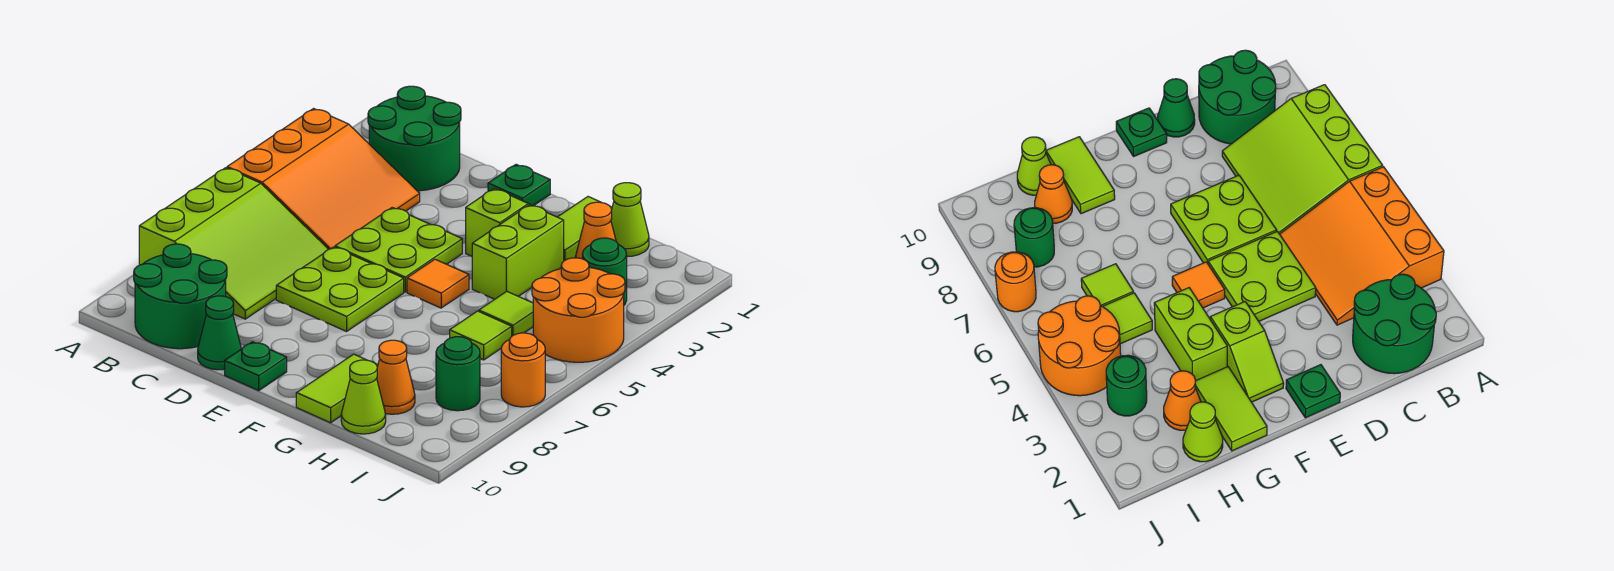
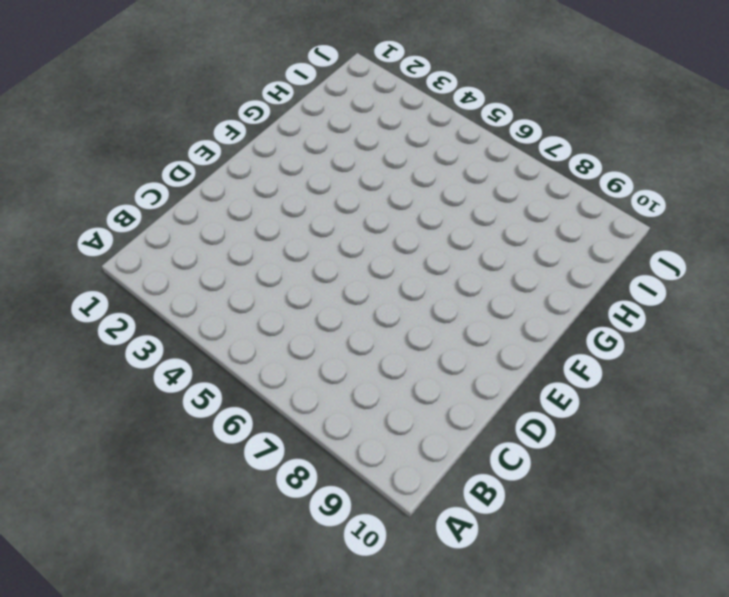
none -> orange slope A3:C5 level 1 top A
none -> lime slope A6:C8 level 1 top A
none -> green round brick B1:C2 level 1

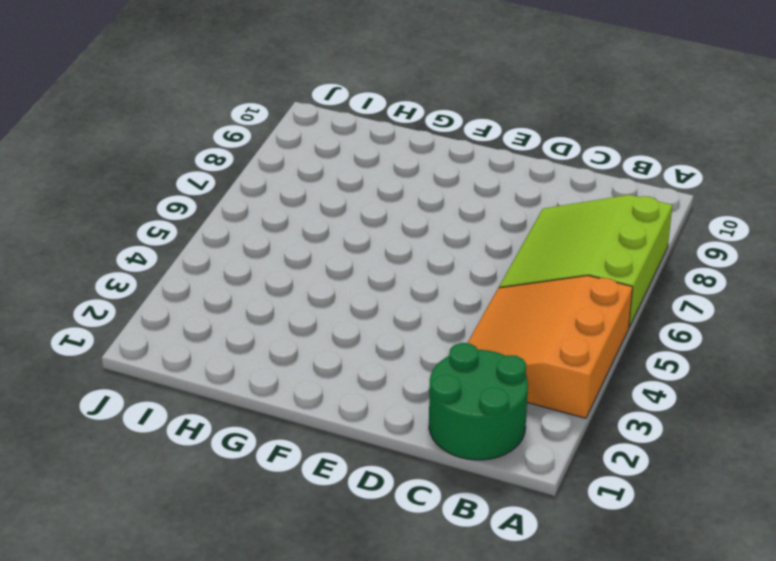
none -> green round brick B9:C10 level 1
none -> lime plate D4:E5 level 1
none -> lime plate D6:E7 level 1

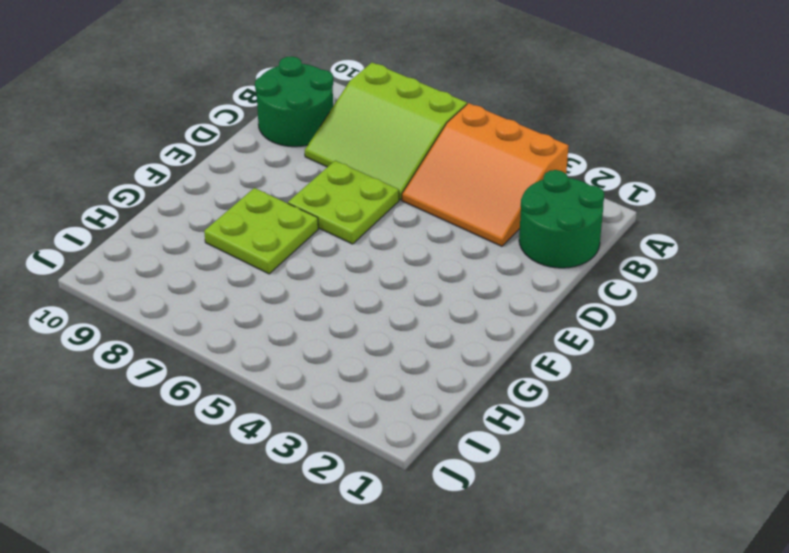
lime plate F7:G8 level 1 -> lime plate D4:E5 level 1
none -> green cone D10 level 1
none -> green plate E1 level 1
none -> green plate E10 level 1

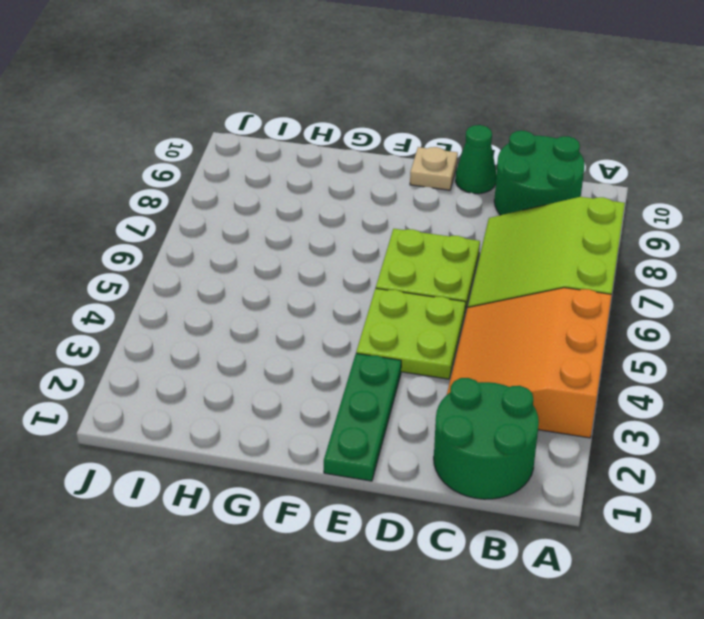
green plate E1:E3 level 1 -> green plate E1 level 1
tan plate E10 level 1 -> green plate E10 level 1
none -> lime slope F2:F3 level 1 top 3
none -> orange tile F5 level 1
none -> lime tile G1:G2 level 1

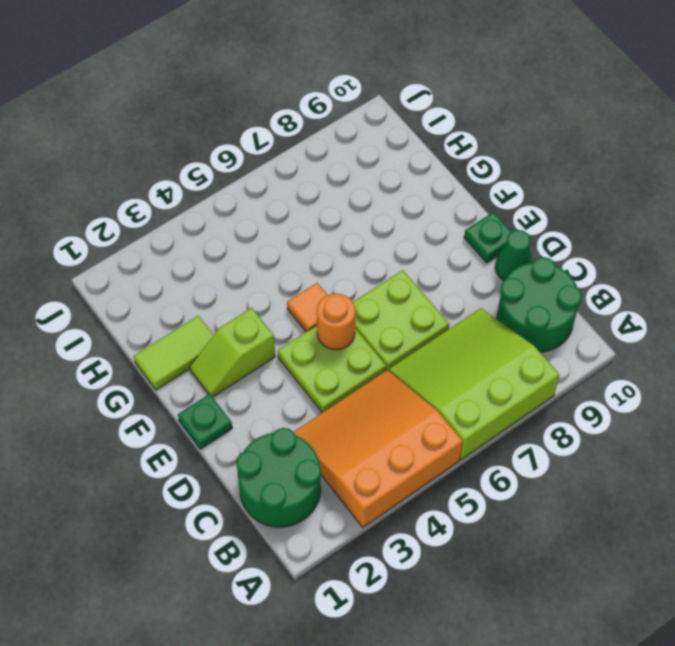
orange round brick E5 level 2 -> orange round brick J7 level 1
none -> lime brick G3:G4 level 1
none -> lime tile G9:G10 level 1
none -> lime cone H1 level 1

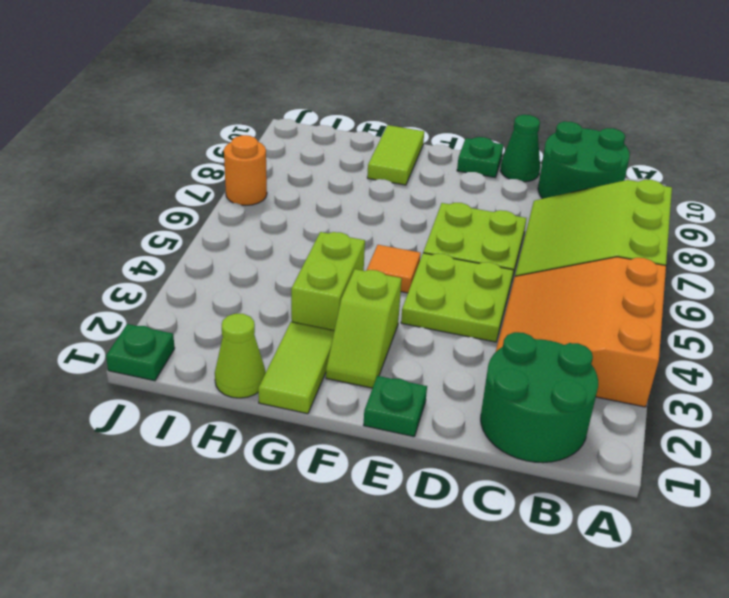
green plate J1 level 1 -> none
none -> orange cone H2 level 1
none -> lime tile H5 level 1
none -> lime tile H6 level 1

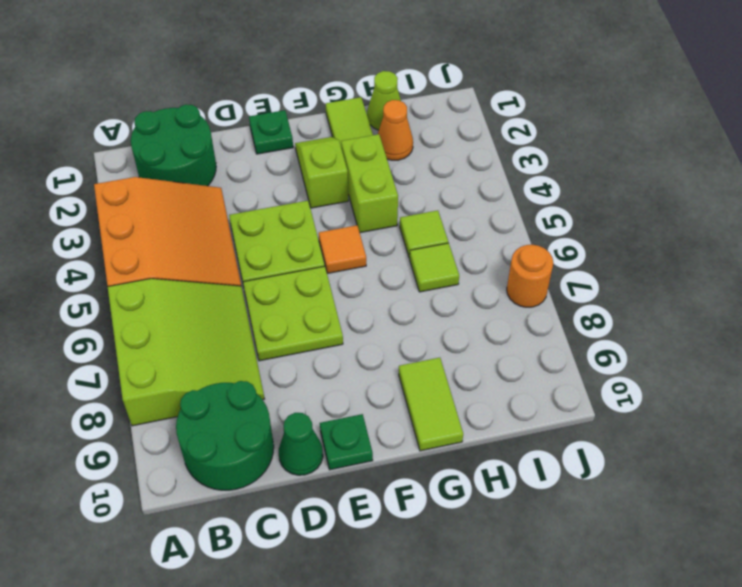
none -> orange cone H9 level 1
none -> lime cone H10 level 1
none -> green round brick I3 level 1

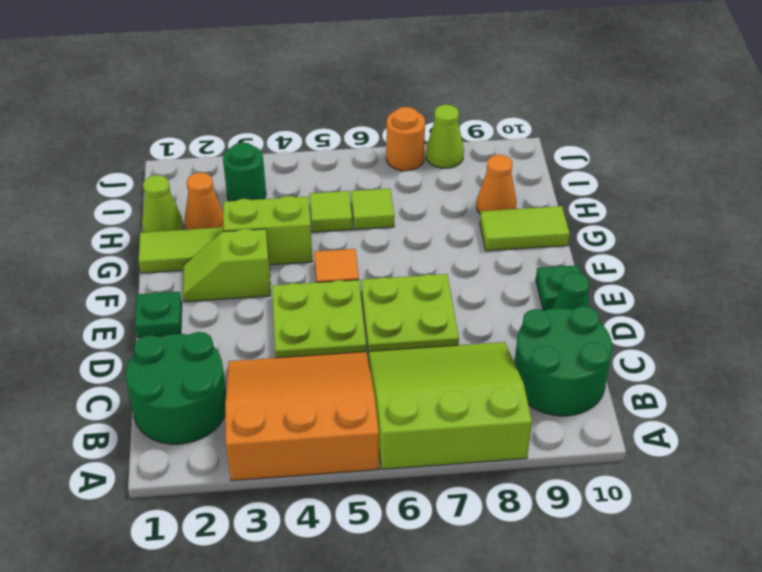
lime cone J8 level 1 -> lime cone H10 level 1
none -> orange round brick I4:J5 level 1
none -> green round brick I8 level 1

